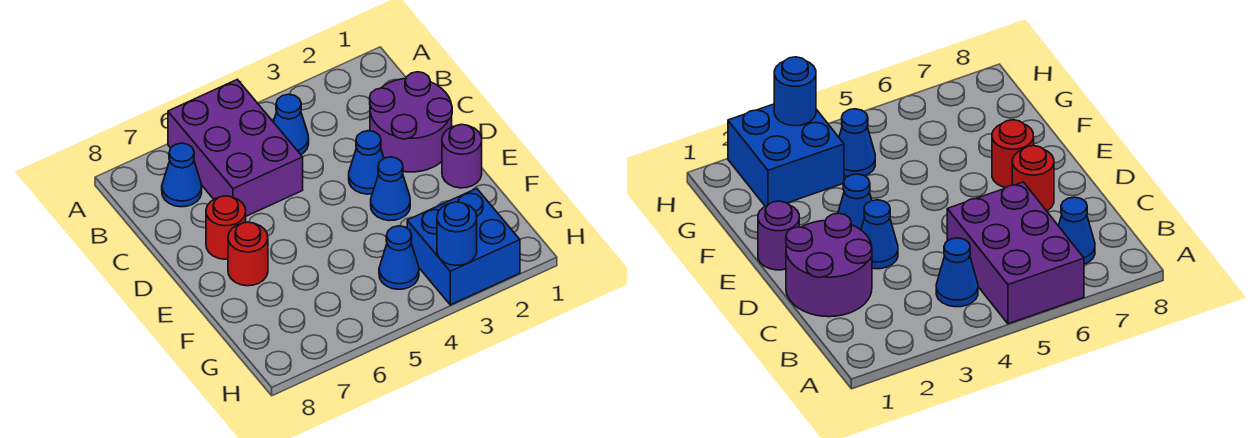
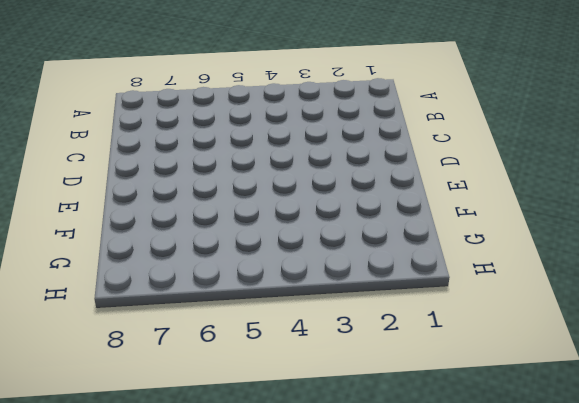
none -> purple brick A5:C6 level 1
none -> blue cone B4 level 1
none -> blue cone B7 level 1

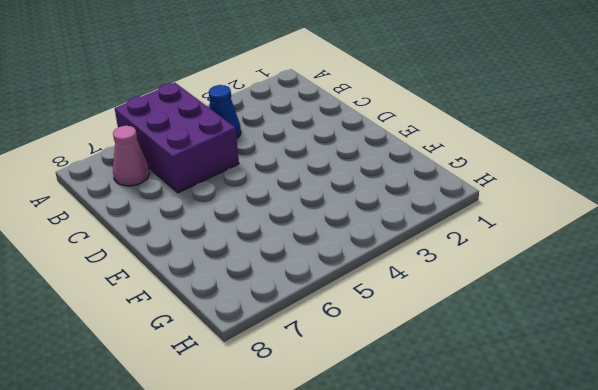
pink cone B7 level 1 -> blue cone B7 level 1
none -> purple round brick C1:D2 level 1
none -> blue cone D3 level 1
none -> red round brick D7 level 1

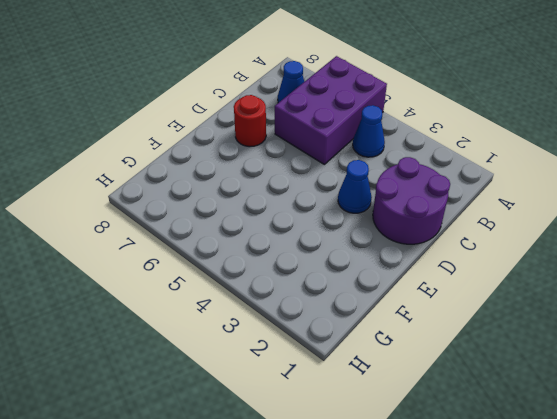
none -> purple round brick E1 level 1
none -> blue cone E3 level 1
none -> red round brick E7 level 1

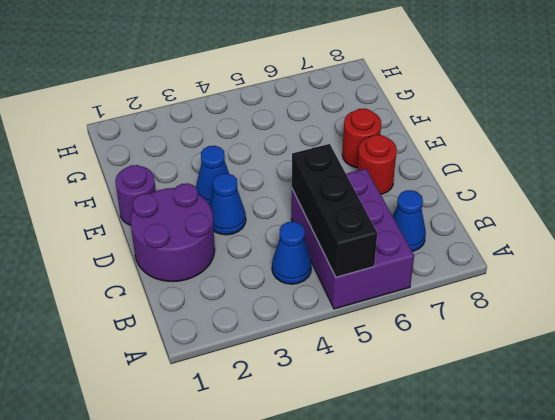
black brick A5:C5 level 2 -> none
none -> blue brick G2:H3 level 1
none -> blue cone G4 level 1
none -> blue round brick H3 level 2

